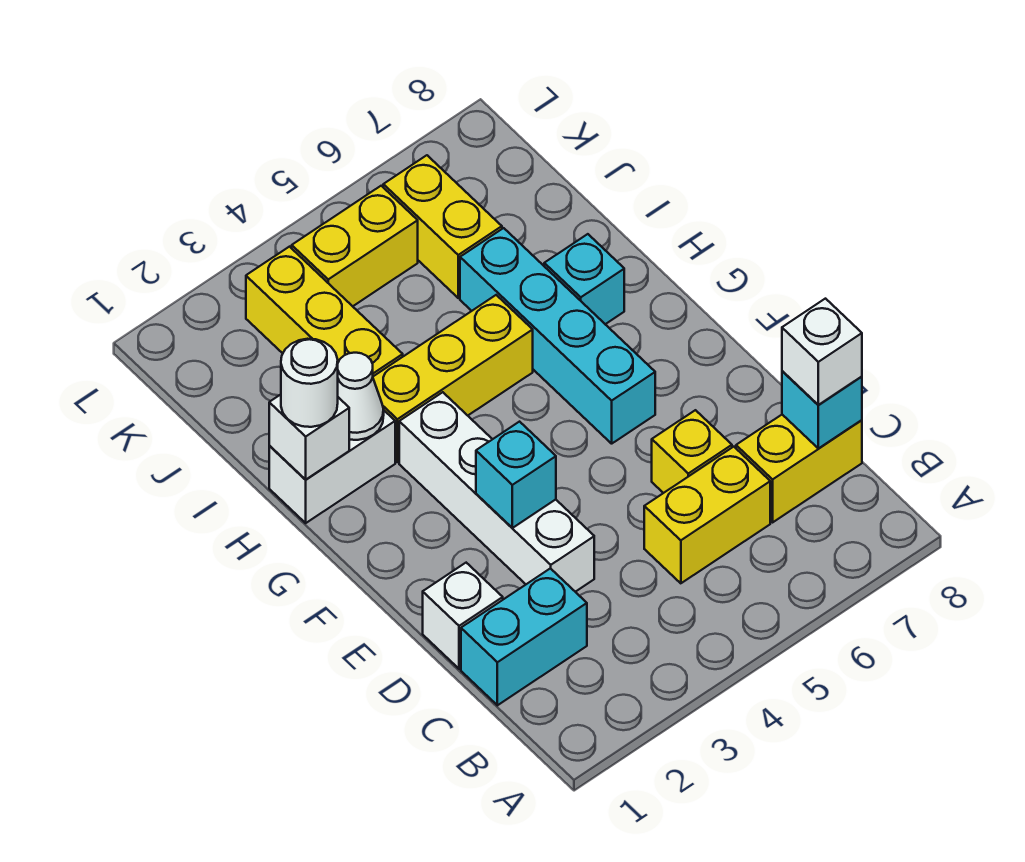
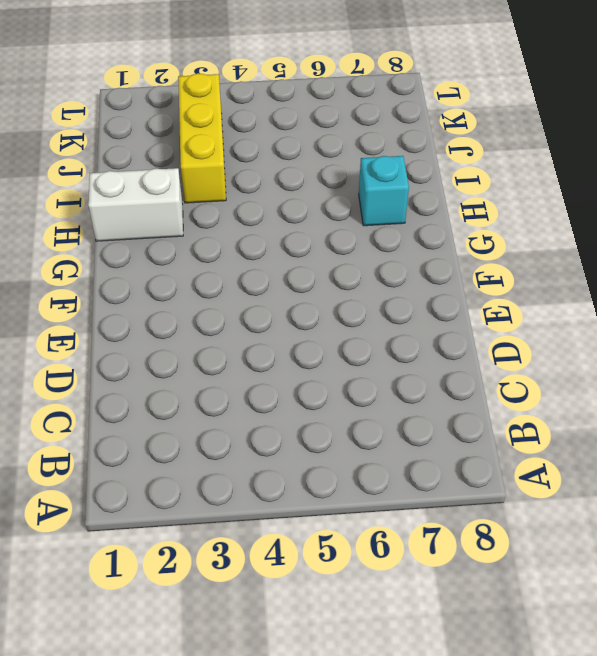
none -> cyan brick C1:C2 level 1
none -> yellow brick C5:C6 level 1
none -> yellow brick C7:C8 level 1

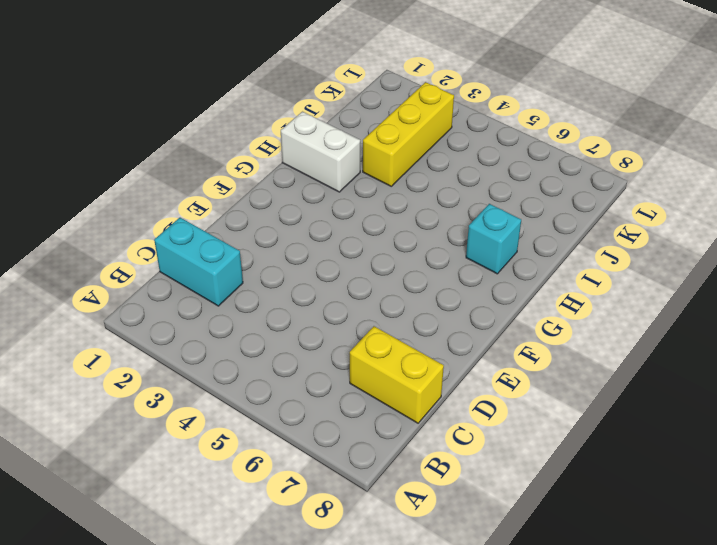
none -> yellow brick C5:C6 level 1
none -> white brick D1 level 1
none -> white brick D3:G3 level 1

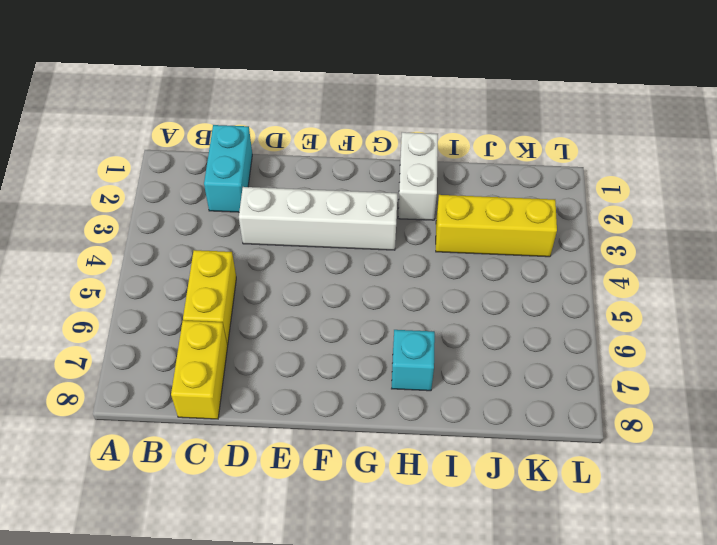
none -> white brick D1 level 1
none -> yellow brick D6 level 1
none -> cyan brick F6:I6 level 1

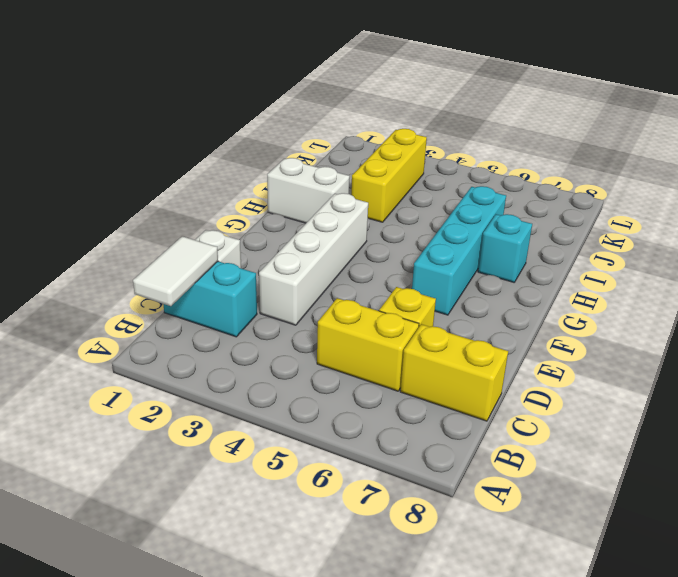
white tile B1:C1 level 2 -> none
none -> yellow brick H3:H5 level 1
none -> yellow brick J6:K6 level 1
none -> yellow brick K4:K5 level 1

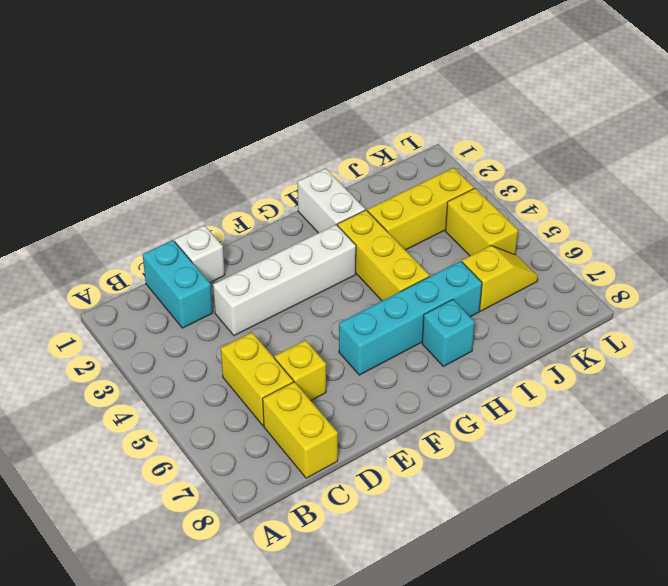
yellow slope J6:K6 level 1 top J -> yellow brick J6:K6 level 1
none -> cyan brick C8 level 2
none -> cyan brick E3 level 2
none -> white brick H1 level 2

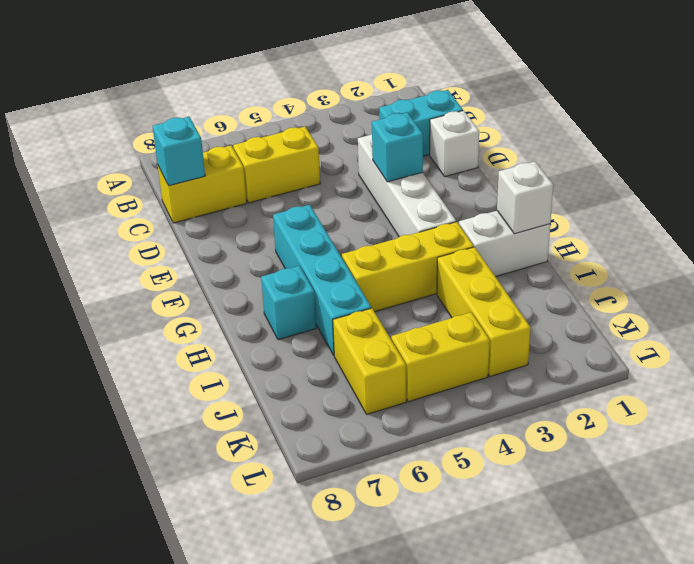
none -> yellow brick D6 level 1
none -> white cone H2 level 2
none -> white brick C8 level 3

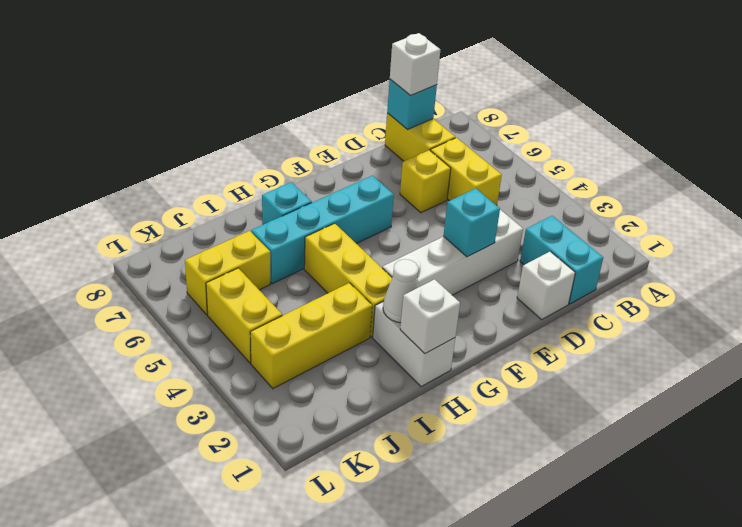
none -> white round brick H1 level 3

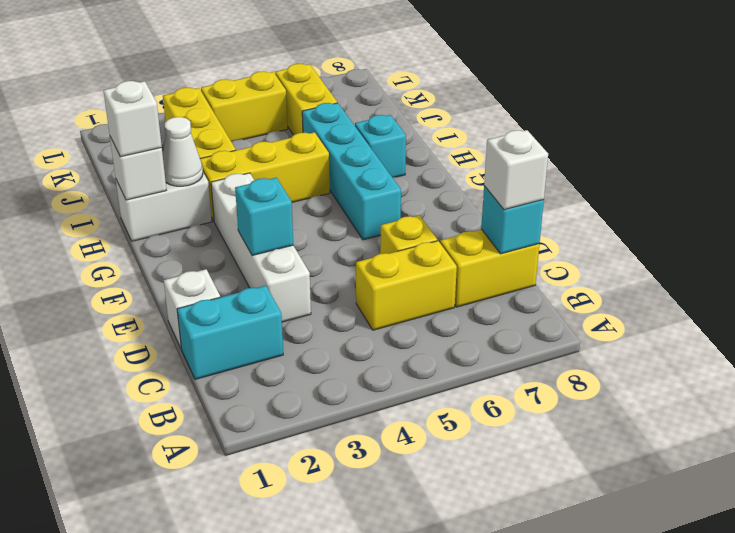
white brick H1 level 3 -> white round brick H1 level 3

